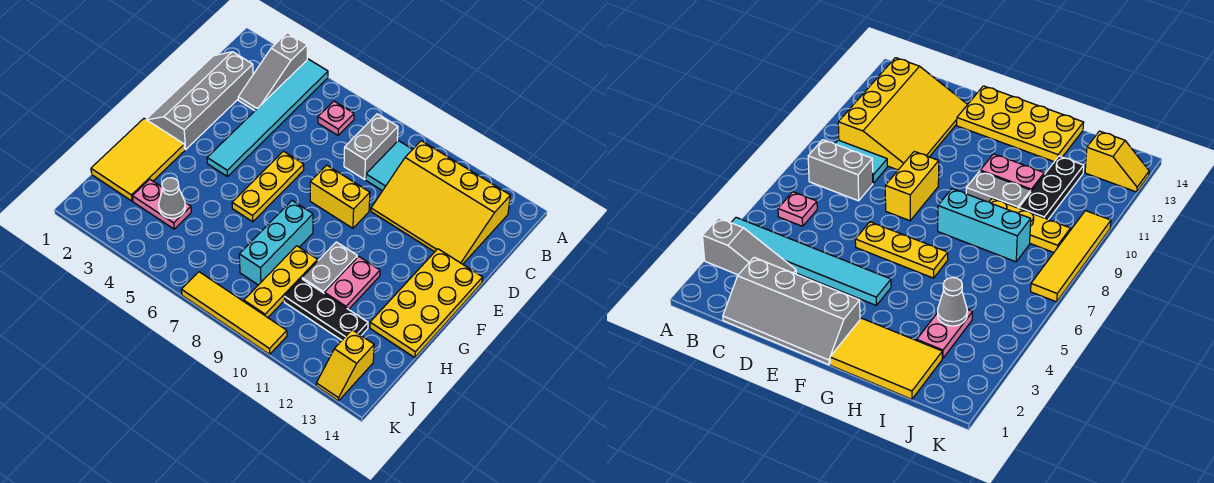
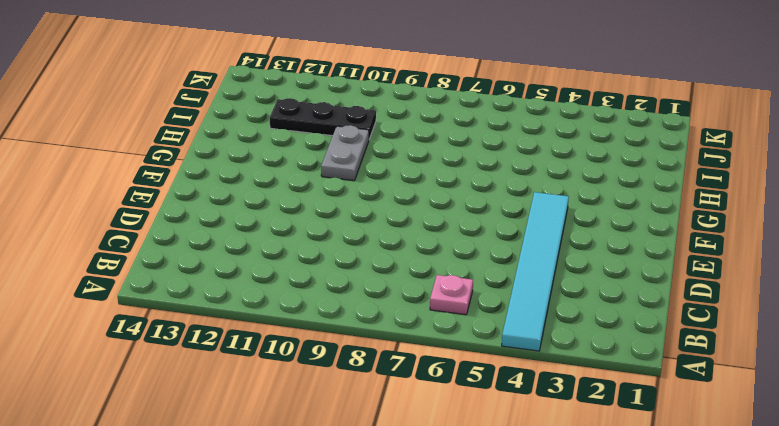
none -> grey slope A3:C3 level 1 top A
none -> grey brick B8:C8 level 1
none -> cyan tile B9:C9 level 1

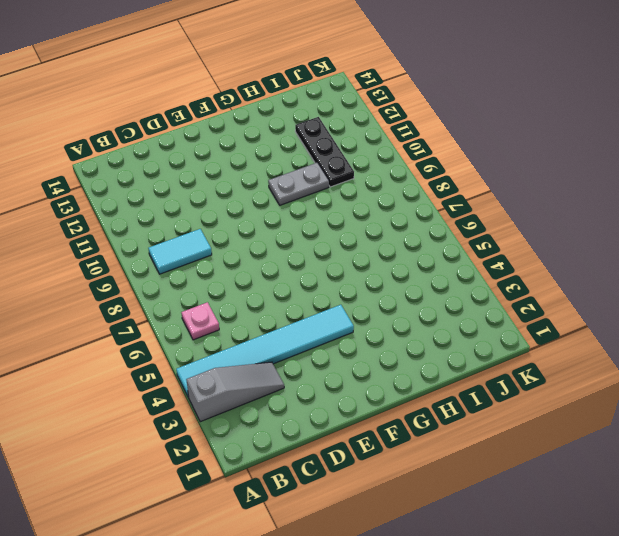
none -> grey brick B8:C8 level 1
none -> yellow slope B10:D13 level 1 top B
none -> grey slope C1:F2 level 1 top 2

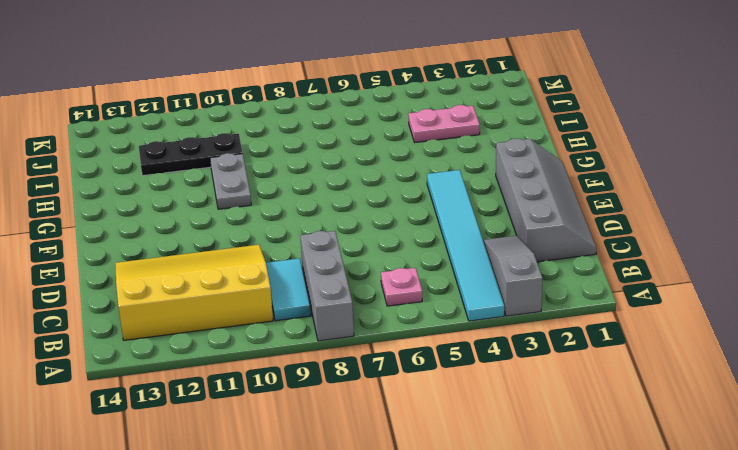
grey brick A8:C8 level 1 -> grey brick B8:C8 level 1
none -> yellow plate E6:G6 level 1
none -> yellow brick E8:E9 level 1
none -> yellow plate E13:H14 level 1

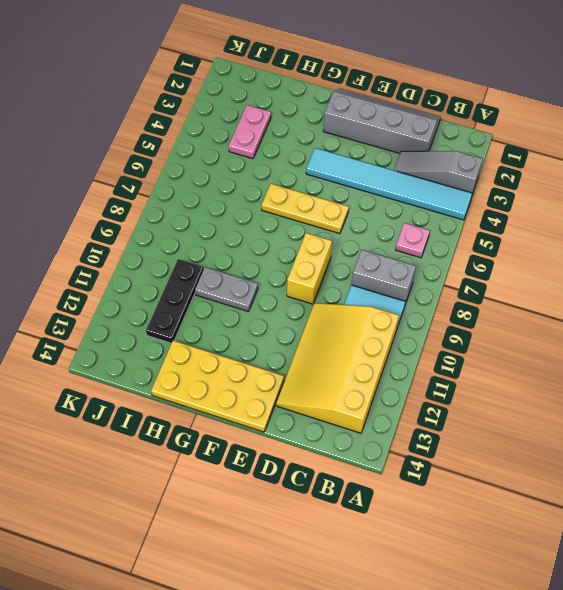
none -> yellow tile G1:I2 level 1
none -> cyan brick G8:I8 level 1
none -> pink plate G11:H11 level 1

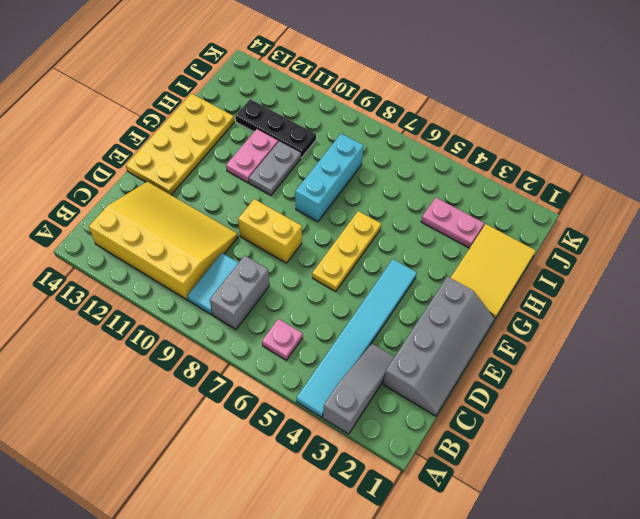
none -> yellow plate H9:J9 level 1
none -> yellow slope J13:K13 level 1 top J
none -> yellow tile K7:K10 level 1

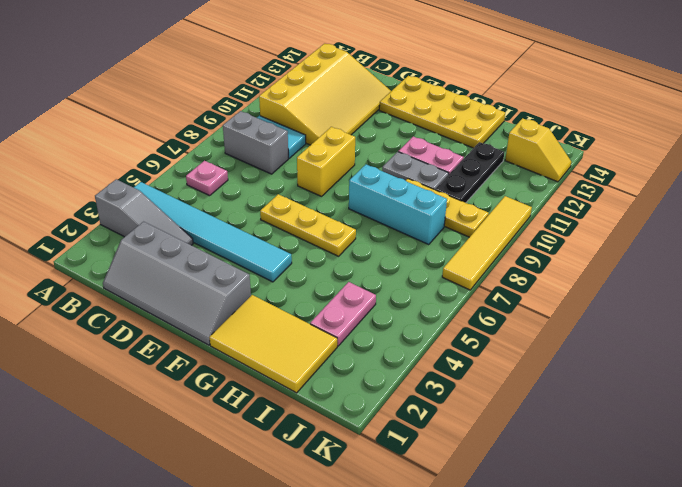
none -> grey cone I4 level 2

